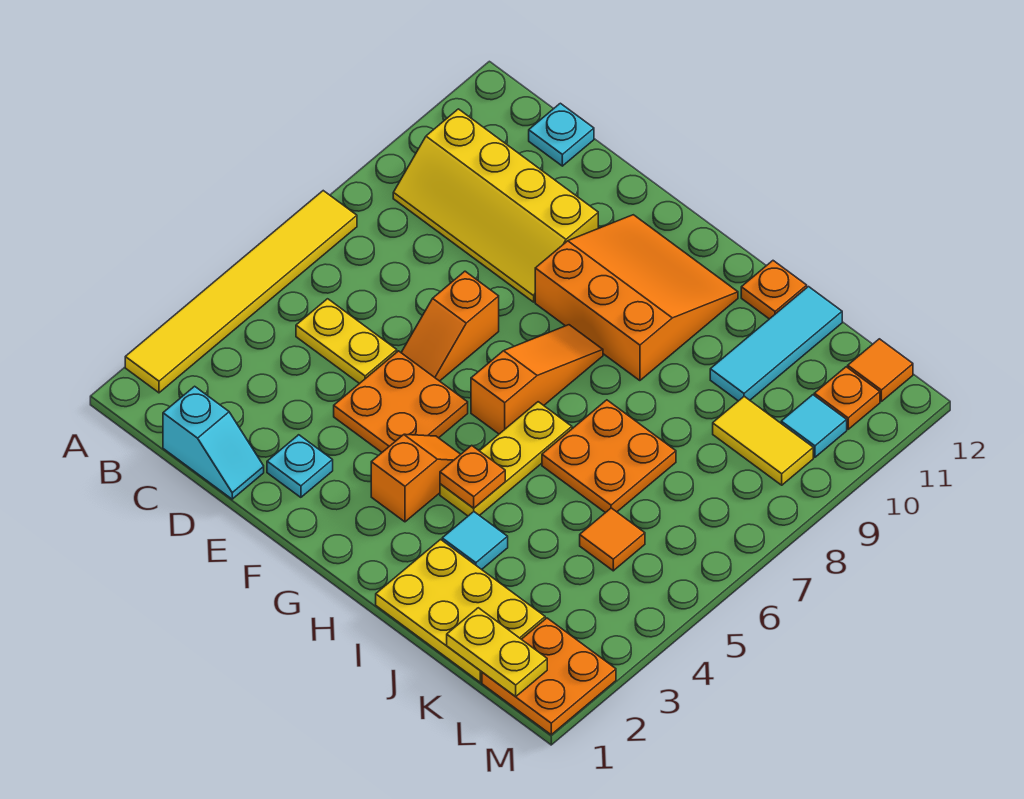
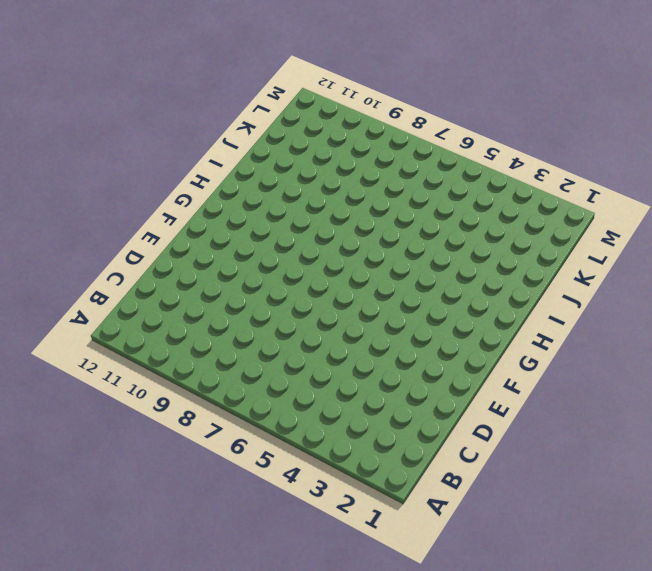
none -> yellow tile A2:A7 level 1
none -> yellow slope B9:E10 level 1 top 10
none -> cyan slope C1:D1 level 1 top C

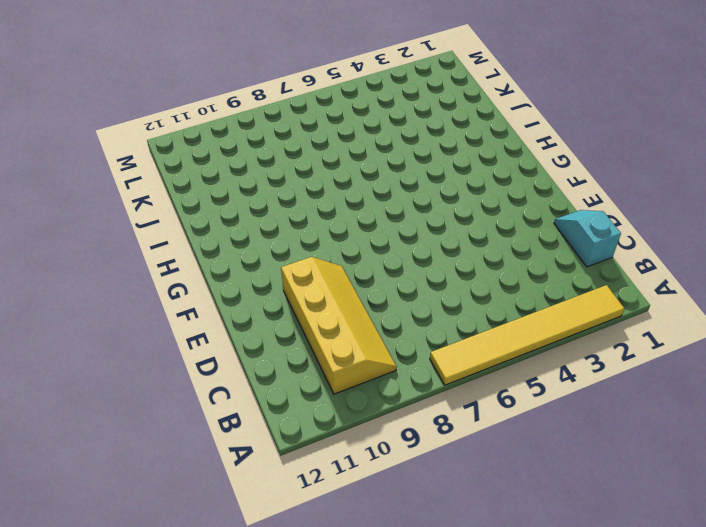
none -> yellow plate C5:D5 level 1
none -> cyan plate C12 level 1
none -> cyan plate E2 level 1

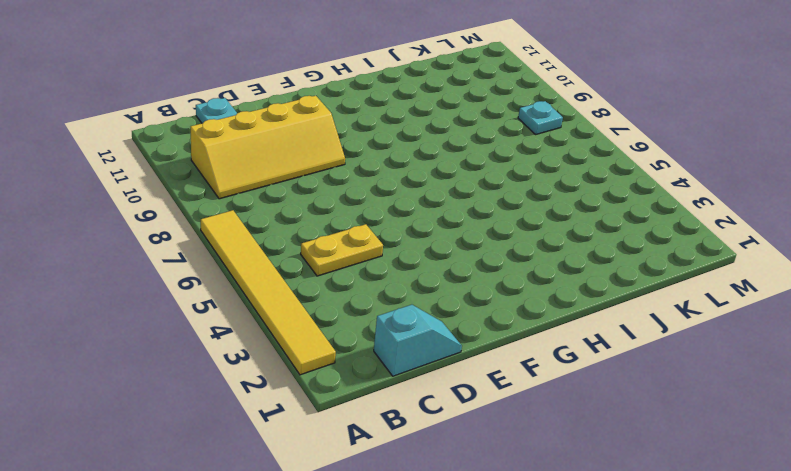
cyan plate L8 level 1 -> cyan plate E2 level 1
none -> orange plate E4:F5 level 1
none -> orange slope E6:E7 level 1 top 7
none -> orange slope F9:H11 level 1 top 9

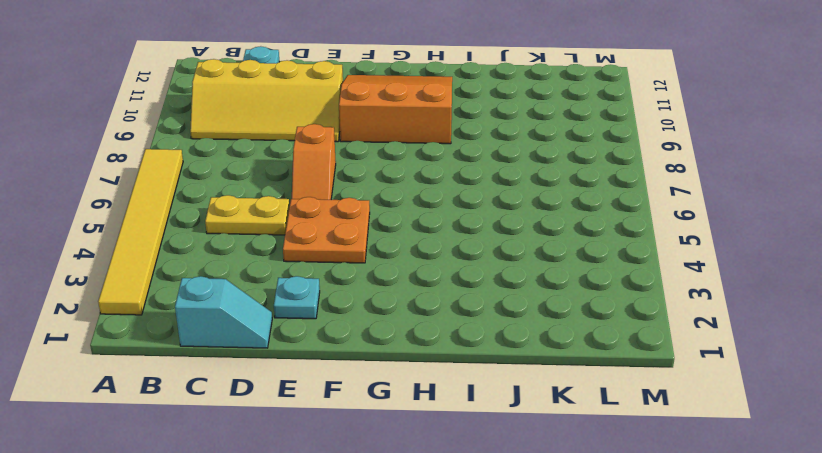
none -> orange slope G3:G4 level 1 top 3
none -> orange slope G6:G8 level 1 top 6
none -> yellow plate H4:H6 level 1

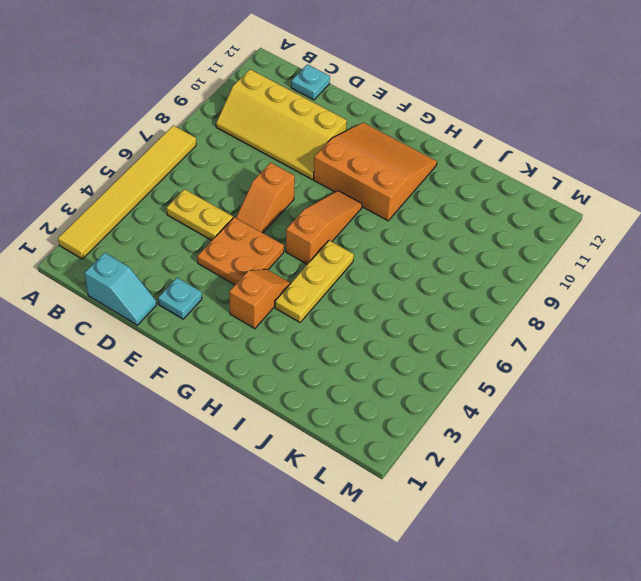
none -> yellow plate I1:K2 level 1
none -> cyan tile I3 level 1
none -> orange plate I6:J7 level 1

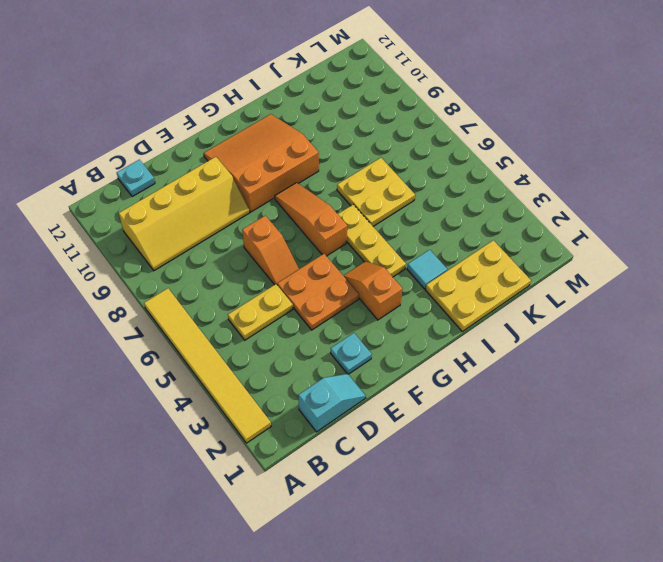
yellow plate I6:J7 level 1 -> orange plate I6:J7 level 1
none -> orange plate I12 level 1
none -> cyan tile J10:J12 level 1
none -> orange tile K5 level 1

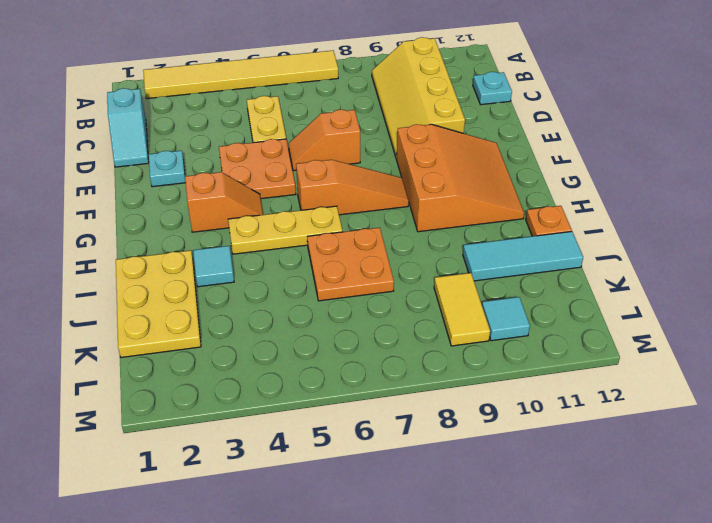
none -> orange tile K5 level 1
none -> orange plate L1:M2 level 1
none -> orange plate L11 level 1

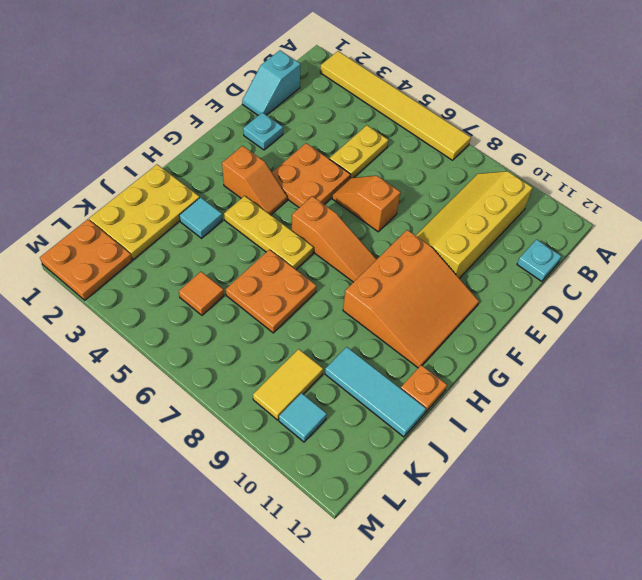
none -> orange plate L11 level 1
none -> orange tile L12 level 1
none -> orange plate H4 level 2

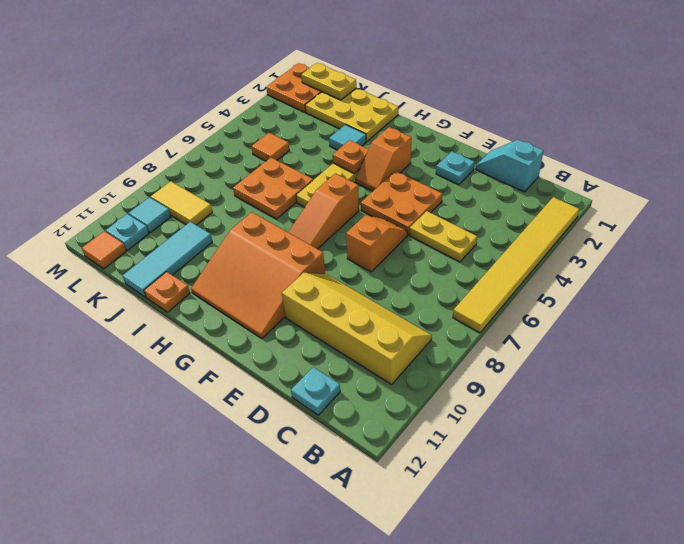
cyan plate L11 level 1 -> orange plate L11 level 1

